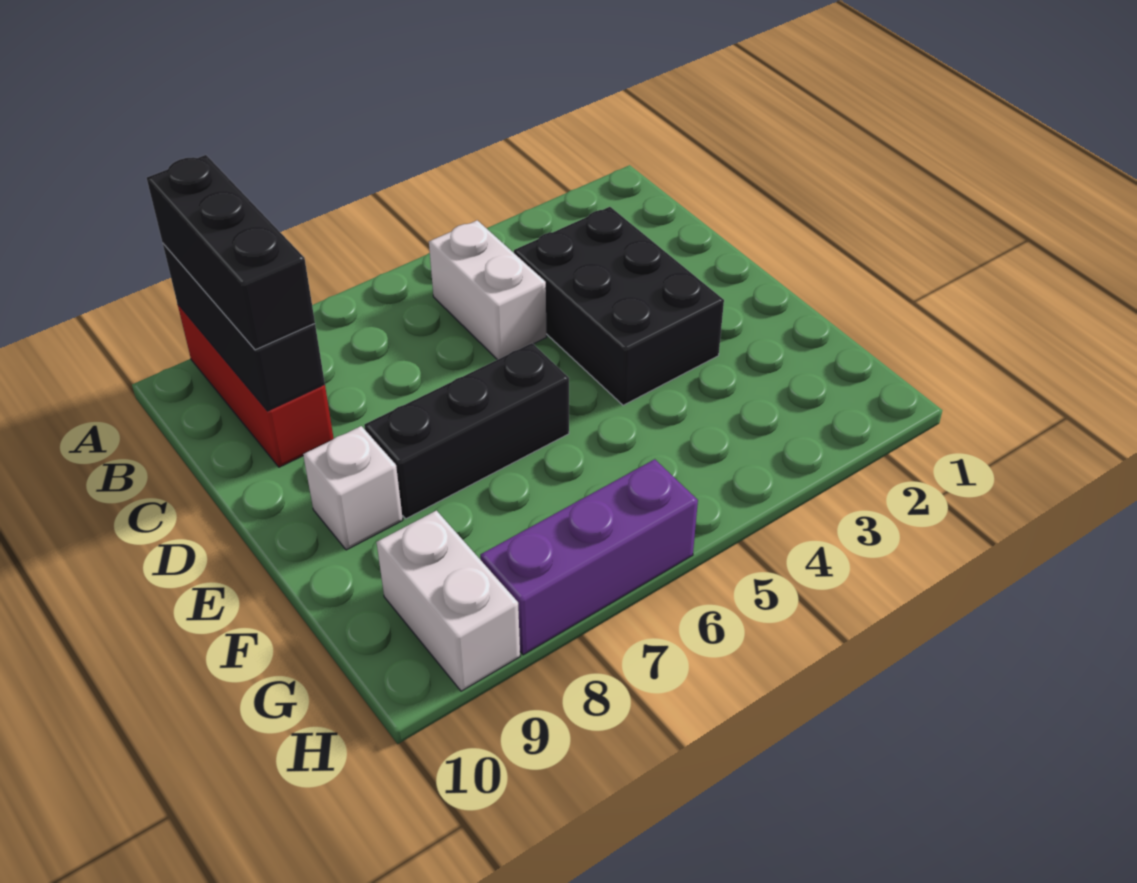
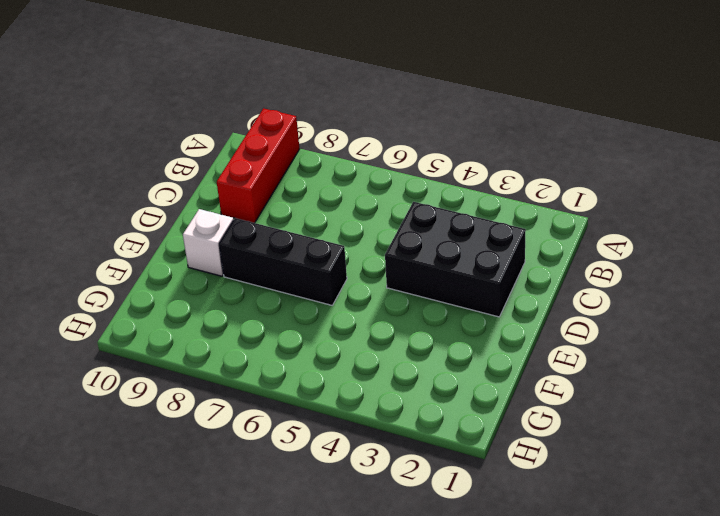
black brick C2:D4 level 1 -> black brick C3:E4 level 1
none -> white brick B5:C5 level 1
none -> white brick G9:H9 level 1

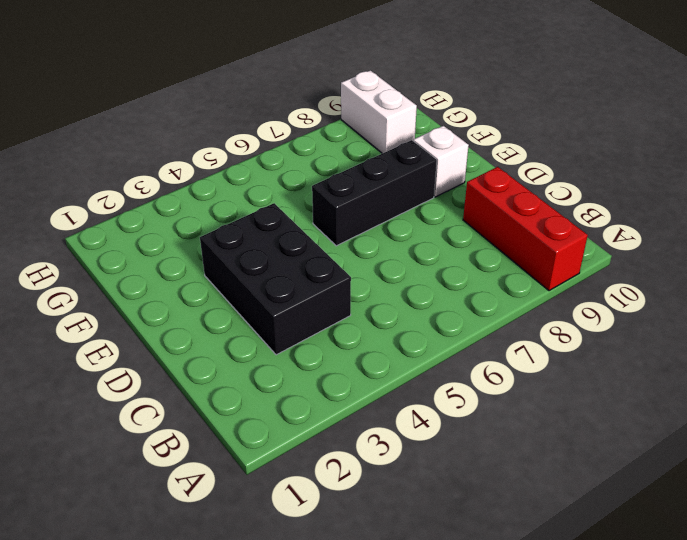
none -> white brick B5:C5 level 1
none -> purple brick H6:H8 level 1

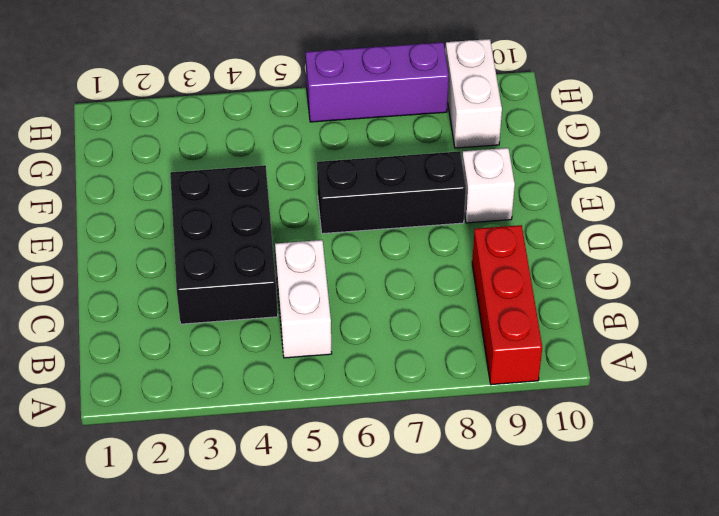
none -> black brick A9:C9 level 2
none -> black brick A9:C9 level 3

